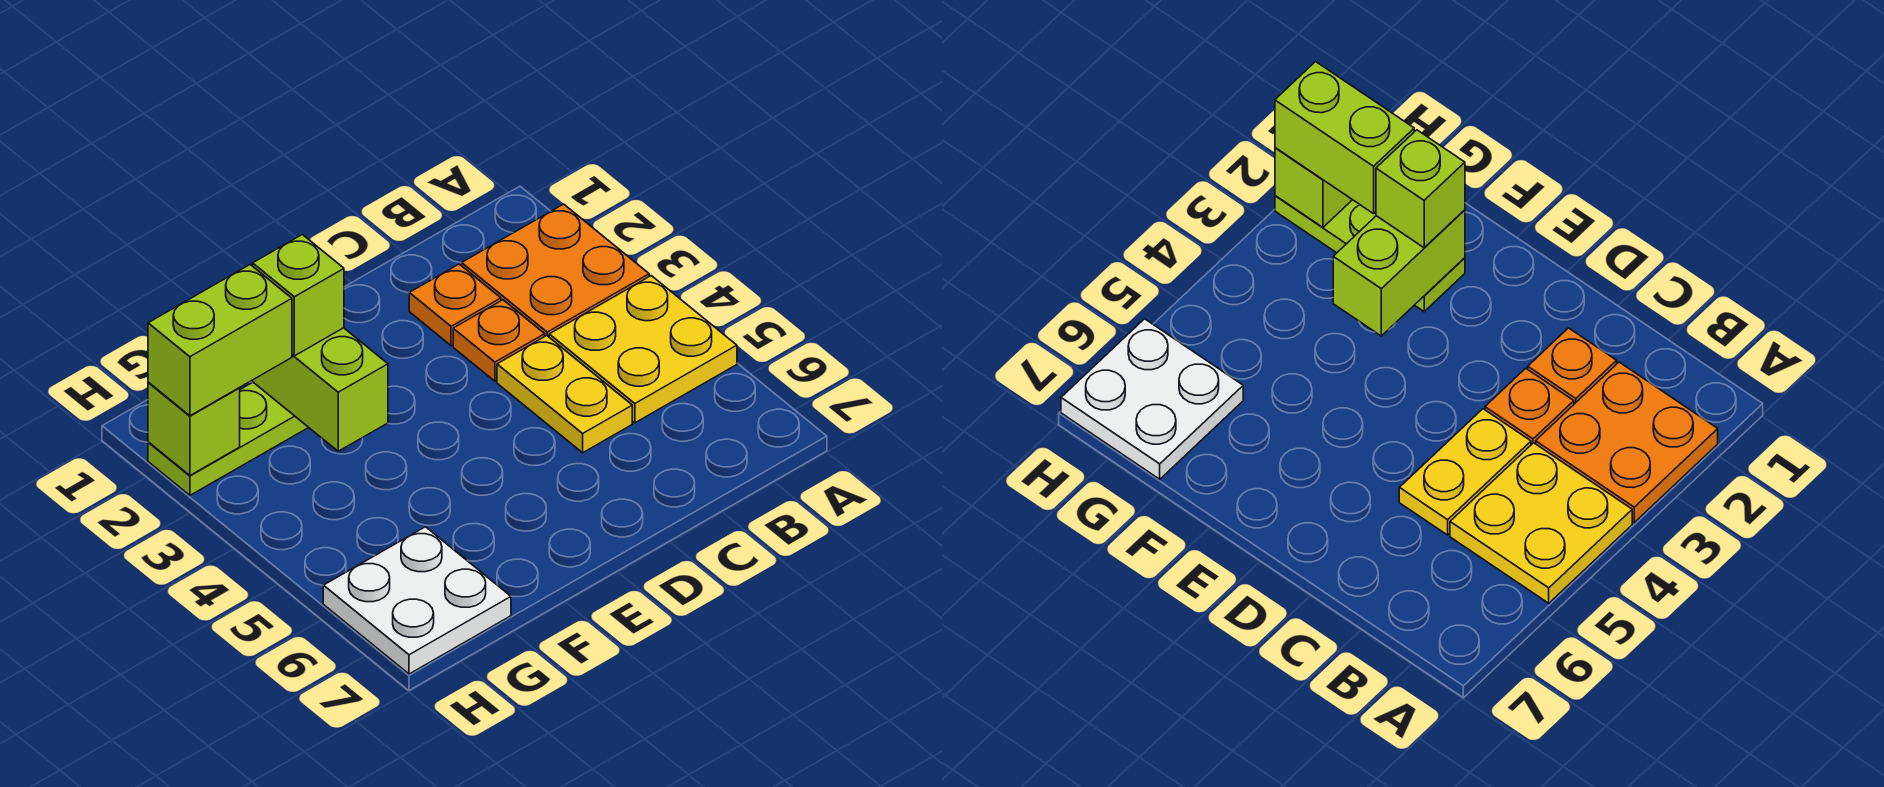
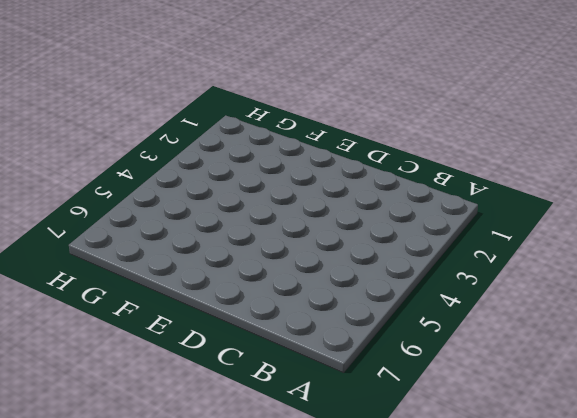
none -> orange plate A2:B3 level 1
none -> yellow plate A4:B5 level 1

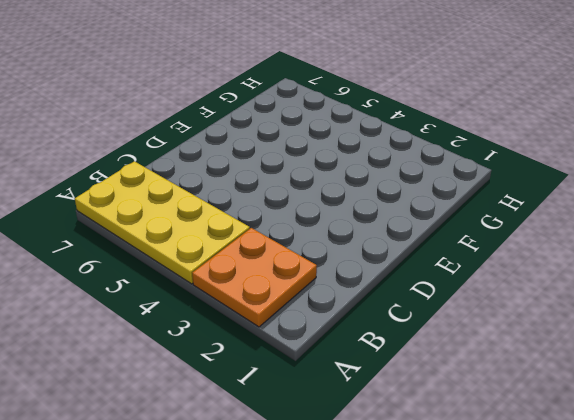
yellow plate A4:B7 level 1 -> yellow plate A4:B5 level 1
none -> orange plate C2 level 1
none -> orange plate C3 level 1

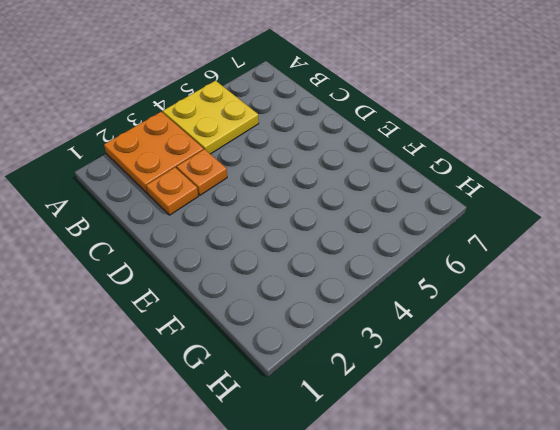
none -> yellow plate C4:C5 level 1
none -> lime plate F2:H2 level 1

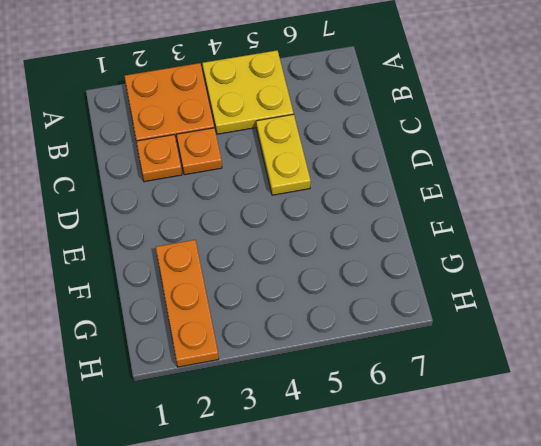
yellow plate C5:D5 level 1 -> yellow plate C4:C5 level 1
orange plate F2:H2 level 1 -> lime plate F2:H2 level 1
none -> white plate G6:H7 level 1
none -> lime brick F2:F3 level 2

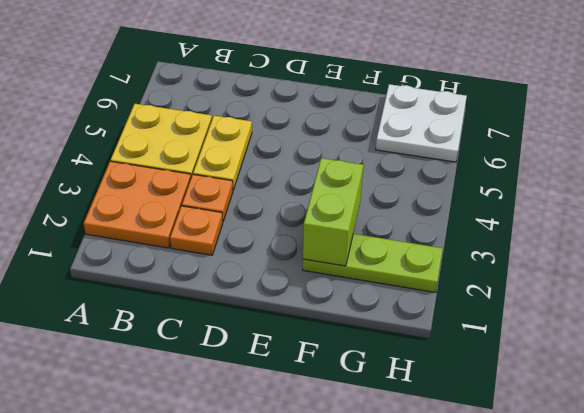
none -> lime brick H2 level 2
none -> lime brick F2 level 3

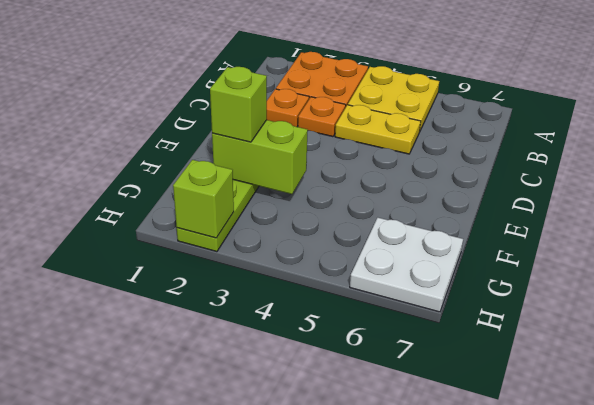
none -> lime brick G2:H2 level 3

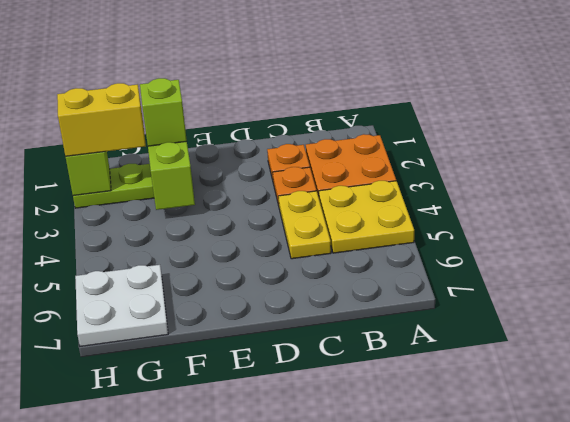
yellow brick G2:H2 level 3 -> lime brick G2:H2 level 3

